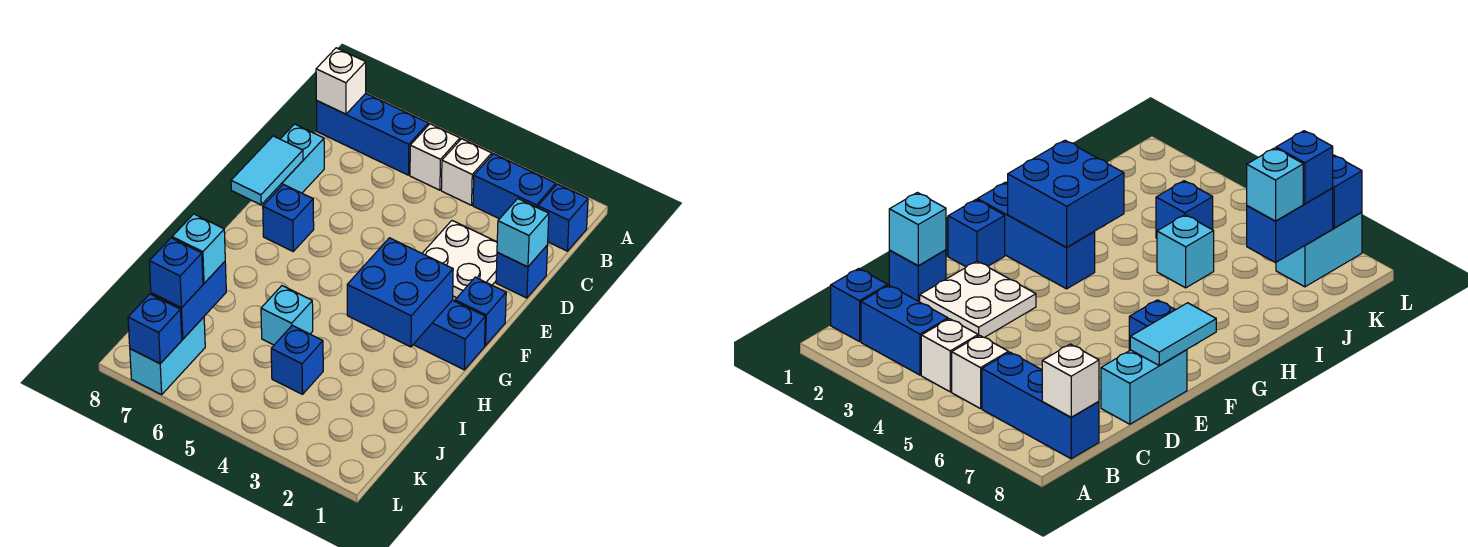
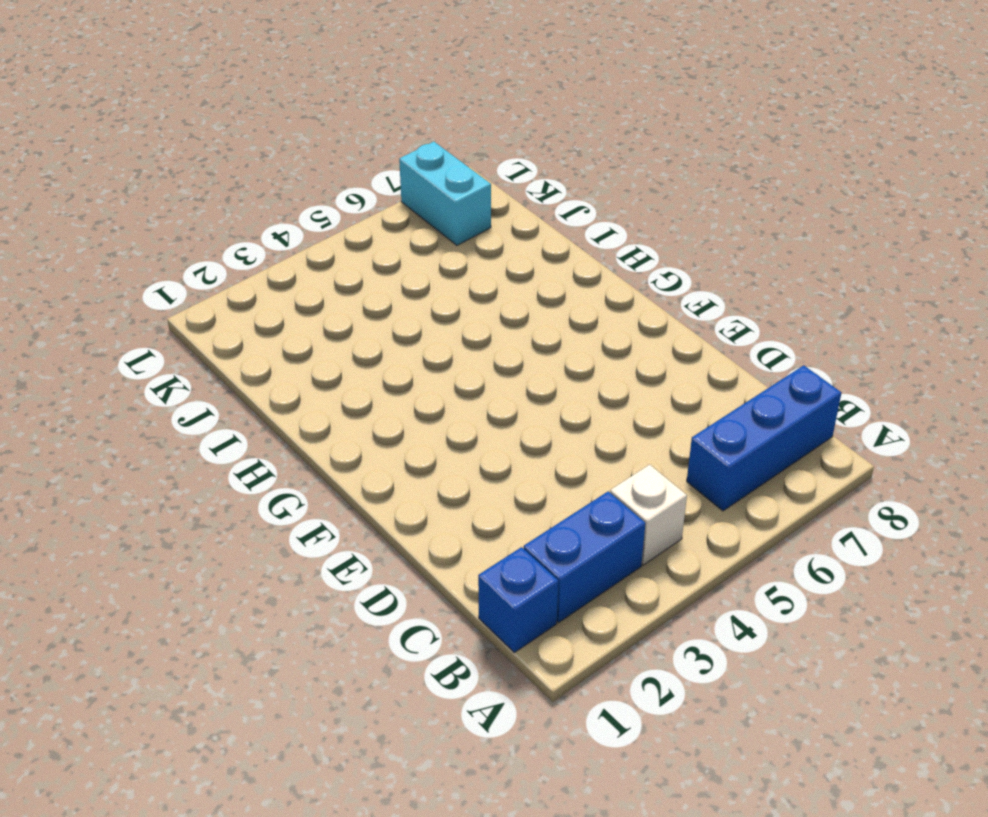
none -> white brick B5 level 1
none -> blue brick D1 level 1
none -> white plate D2:E3 level 1

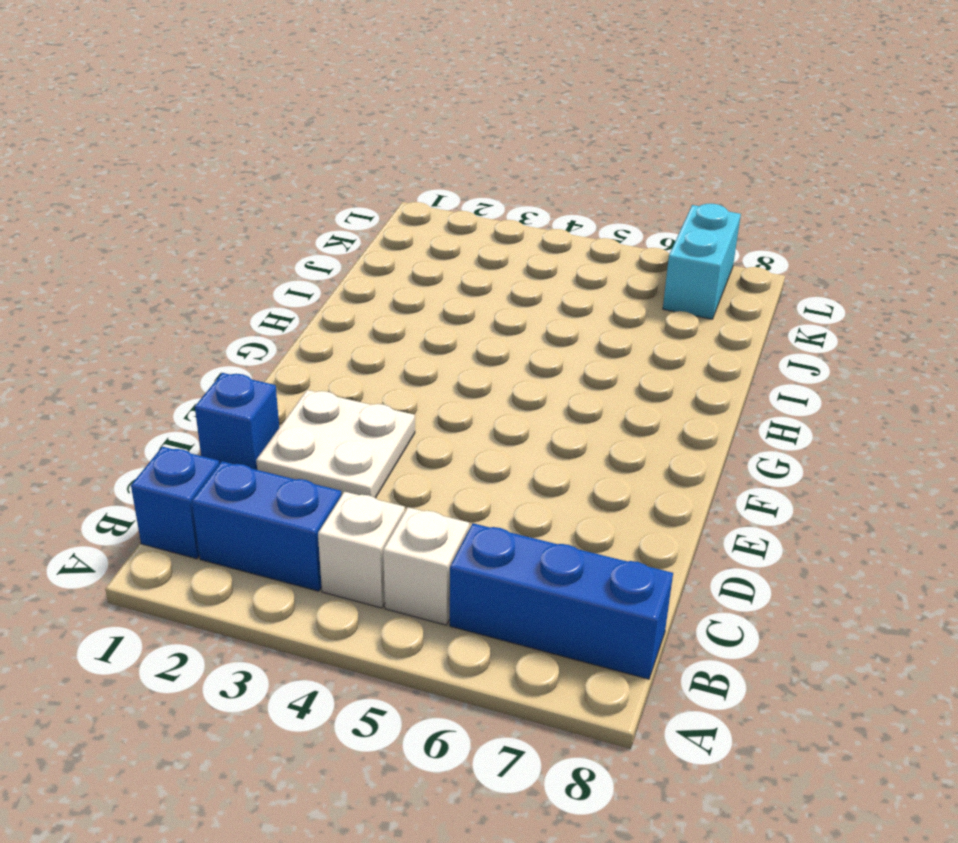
none -> cyan brick D8:E8 level 1
none -> blue brick F1 level 1
none -> blue brick F7 level 1

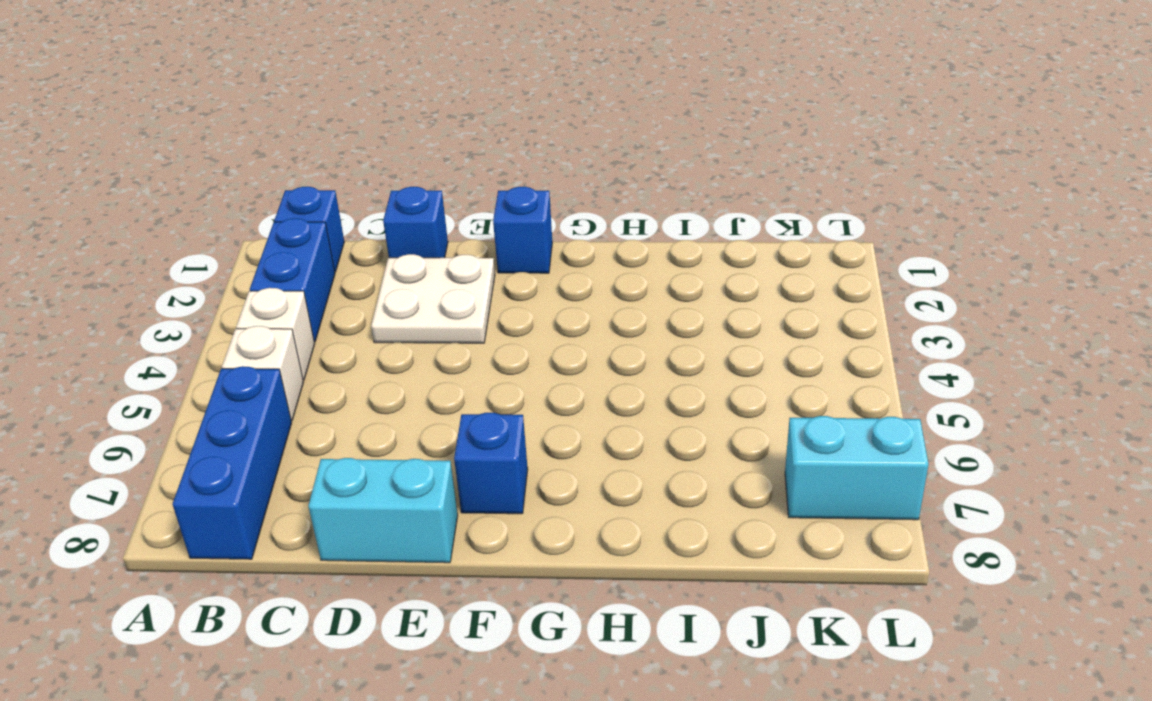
none -> blue brick G1:G3 level 1
none -> cyan brick I5 level 1
none -> blue brick J4 level 1

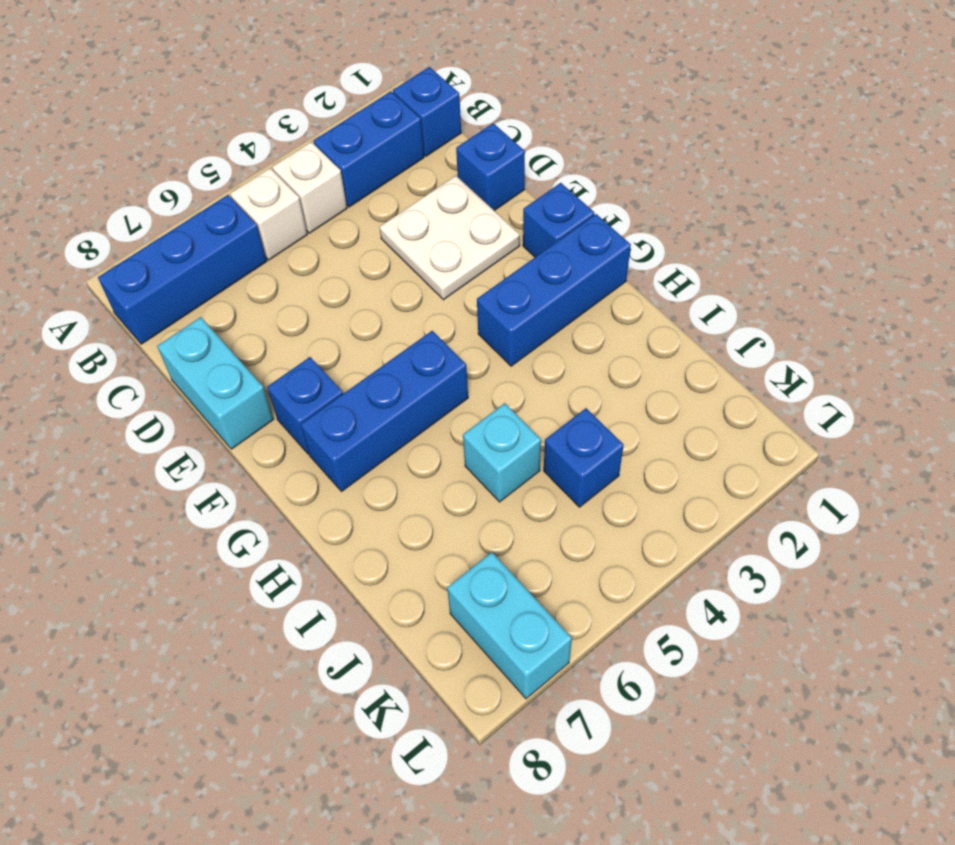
blue brick G5:G7 level 1 -> none
none -> white brick B8 level 2
none -> cyan brick D1 level 2
none -> cyan tile E8:F8 level 2

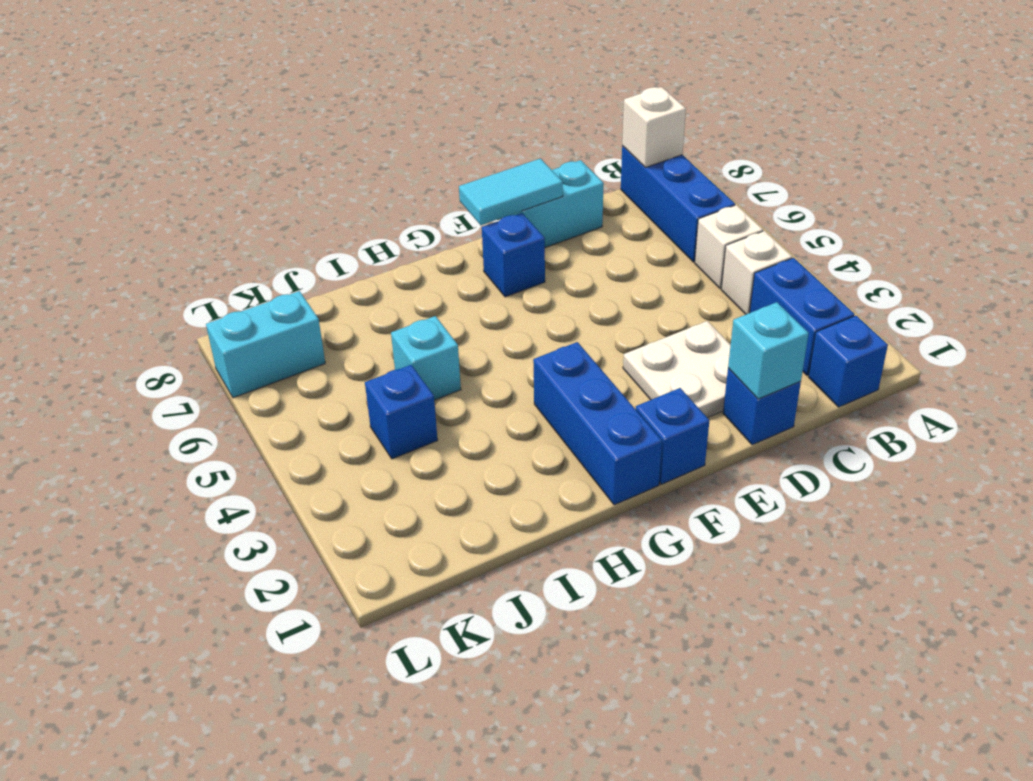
none -> blue brick G2:H3 level 2
none -> blue brick J7:K7 level 2
none -> blue brick L7 level 2

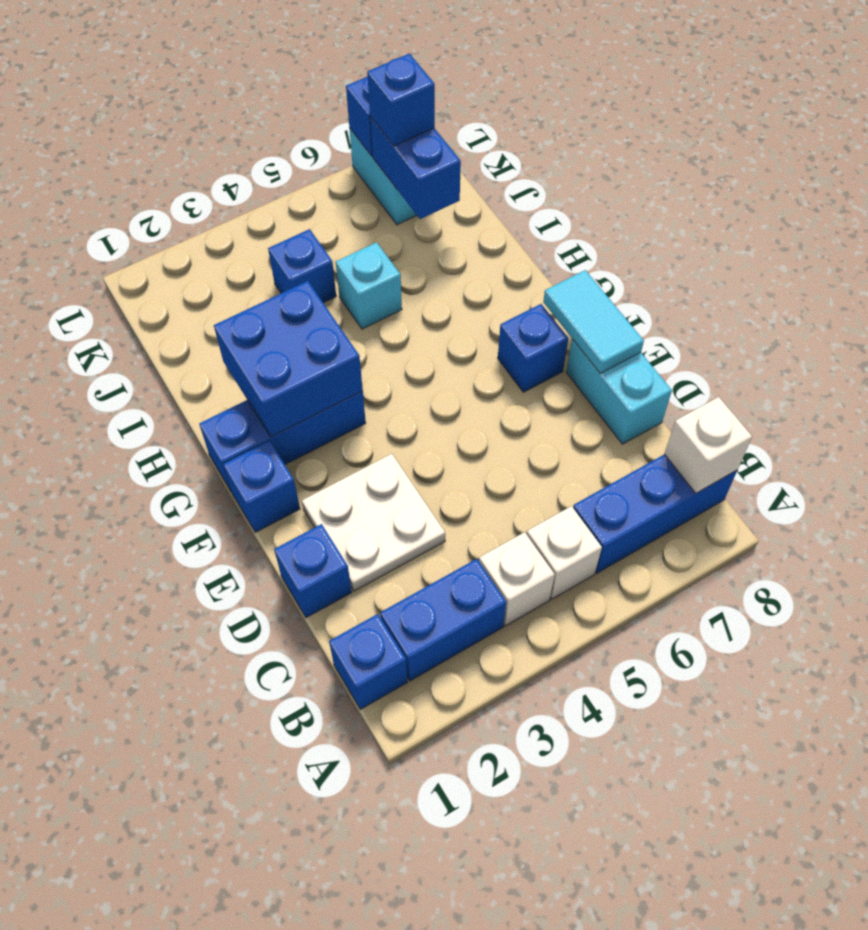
none -> cyan brick D1 level 2
none -> cyan brick J7 level 3

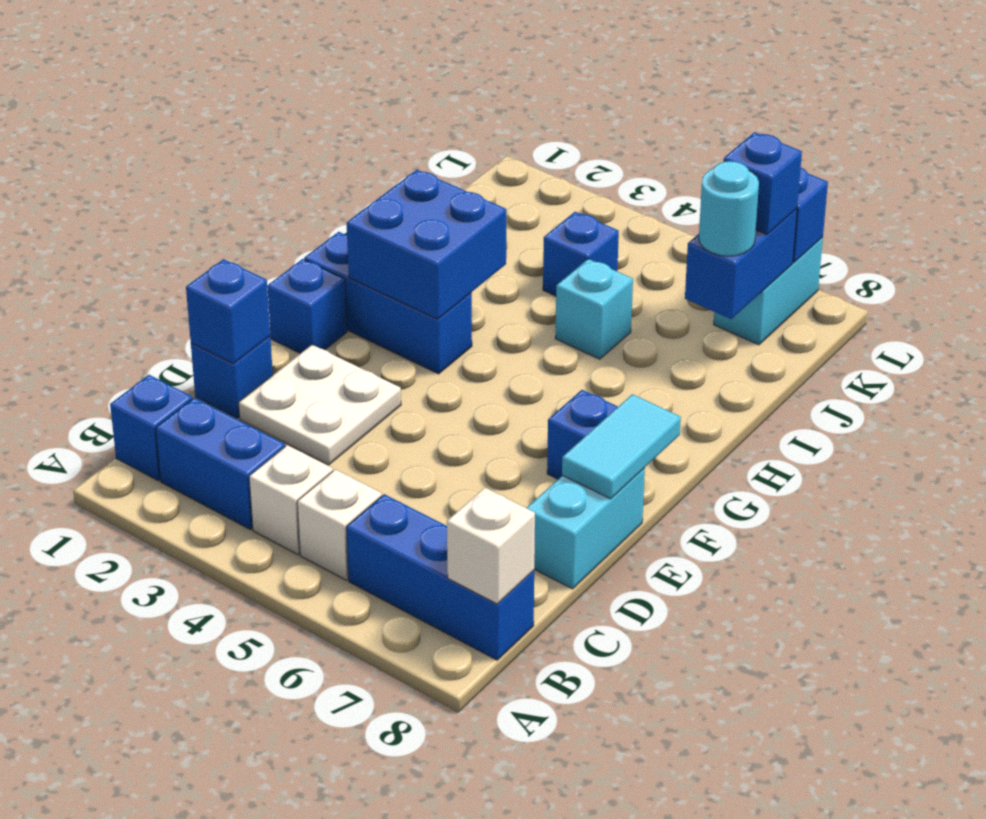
blue brick D1 level 2 -> cyan brick D1 level 2
cyan round brick J7 level 3 -> cyan brick J7 level 3

